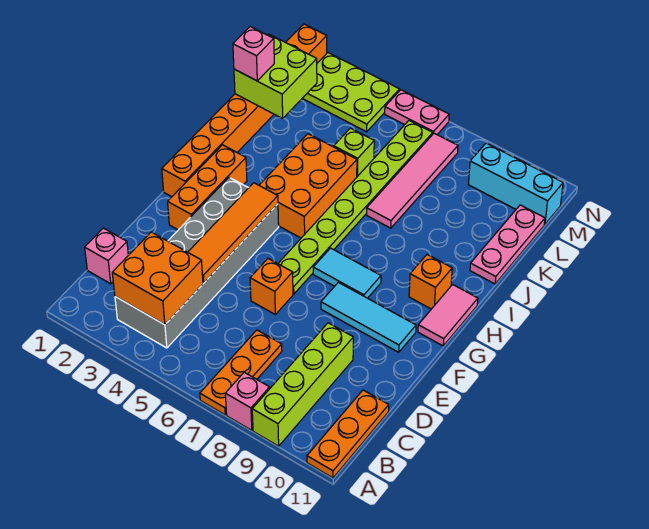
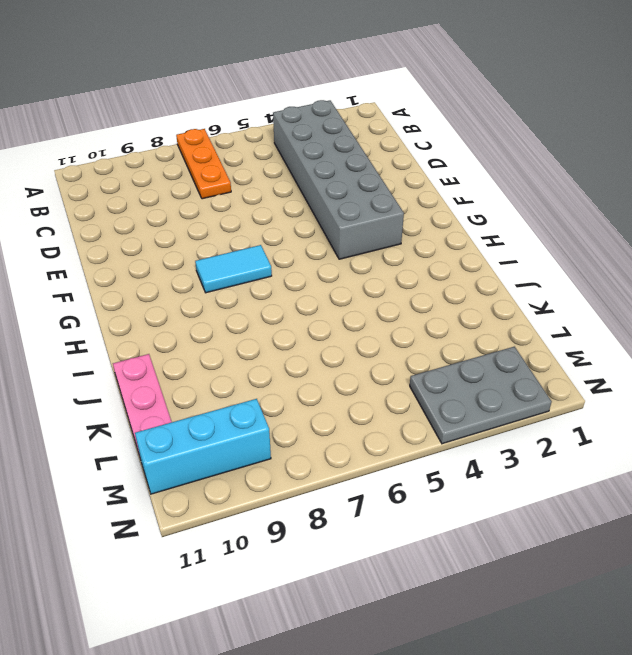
grey plate M2:N4 level 1 -> lime plate M2:N4 level 1
none -> pink brick A8 level 1
none -> lime brick A9:D9 level 1
none -> orange plate A11:C11 level 1

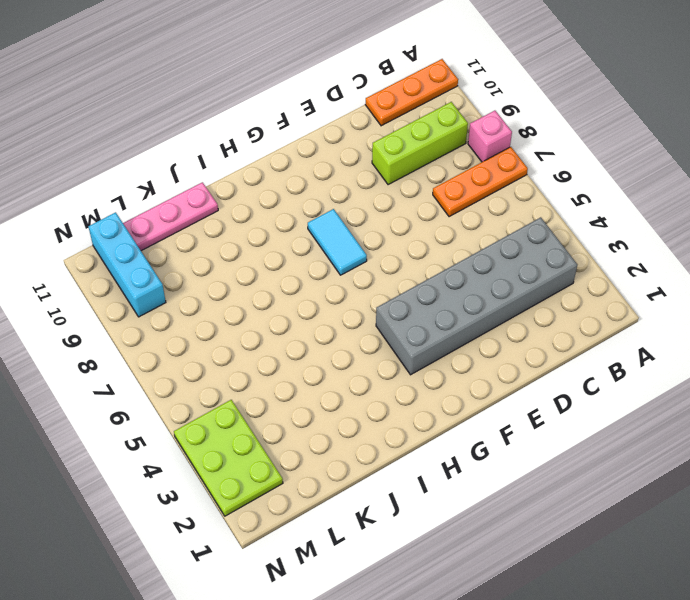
lime brick B9:D9 level 1 -> lime brick A9:D9 level 1
none -> pink brick C1 level 1
none -> orange brick E6 level 1
none -> orange brick F2:H2 level 1

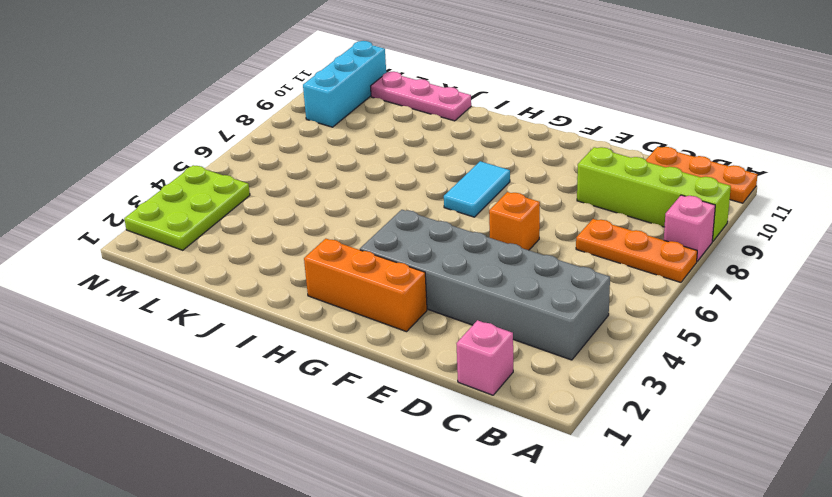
none -> lime plate F6:M6 level 1
none -> cyan tile F8:F10 level 1
none -> orange brick G1:N1 level 1

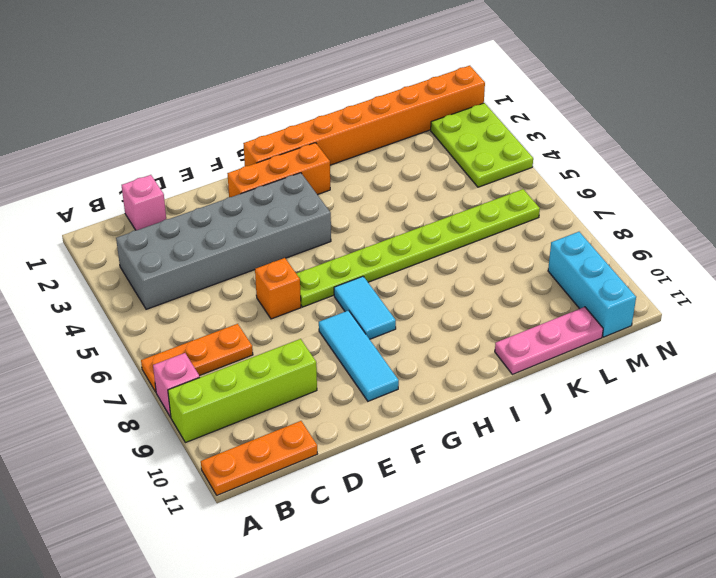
none -> pink tile G11:H11 level 1
none -> orange brick H4:J5 level 1
none -> orange brick H10 level 1

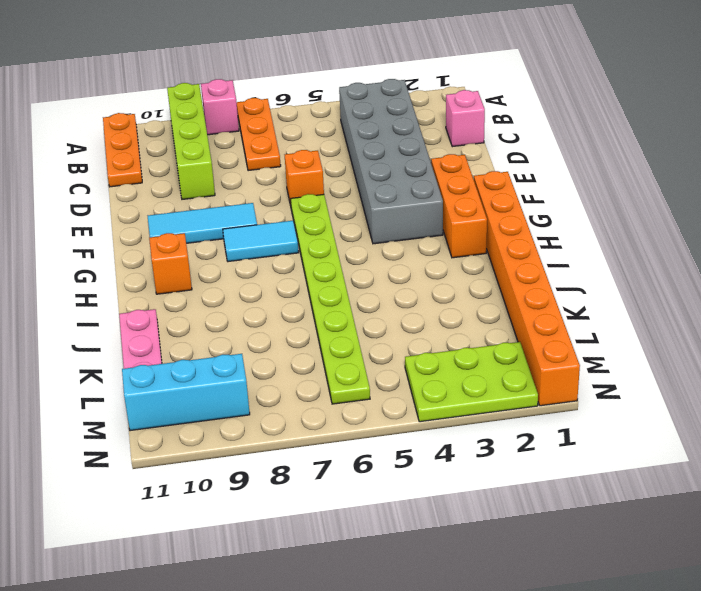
none -> pink tile G11:H11 level 1
none -> orange brick H4:J5 level 1
none -> pink tile J7:M7 level 1

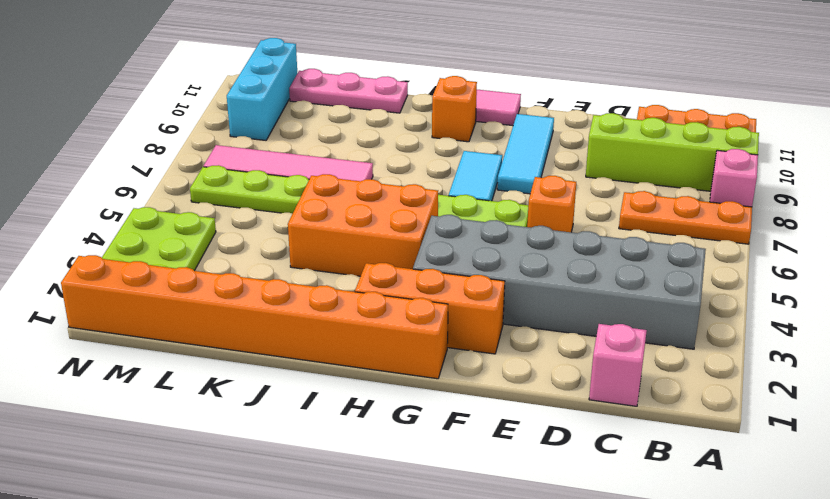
none -> lime brick K5 level 1
none -> pink plate N5:N6 level 1
none -> orange brick B3:C4 level 2

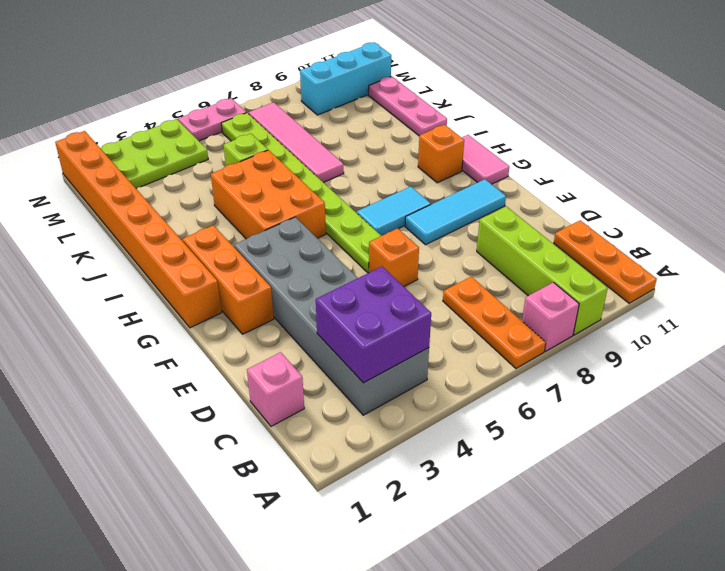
purple brick B3:C4 level 2 -> orange brick B3:C4 level 2
none -> orange tile D4:G4 level 2
none -> lime brick K1:L2 level 2
none -> pink brick K1 level 3

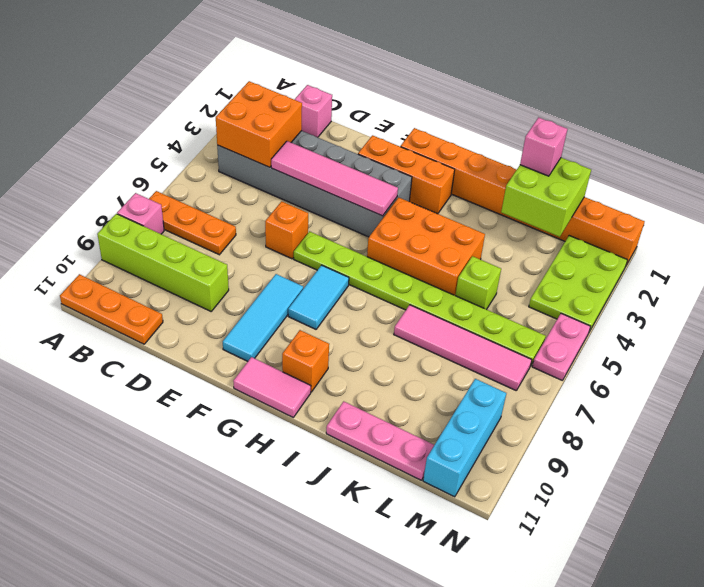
pink tile D4:G4 level 2 -> orange tile D4:G4 level 2

